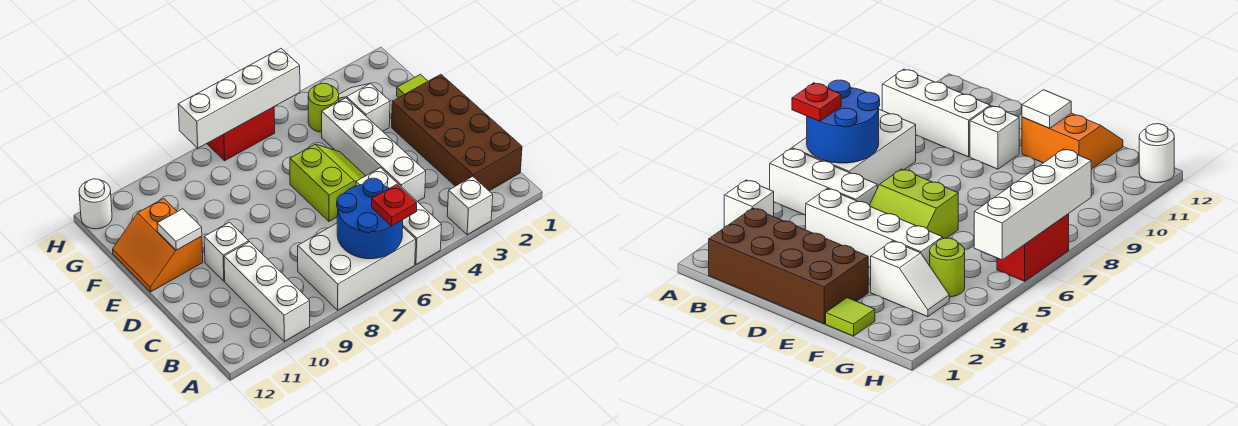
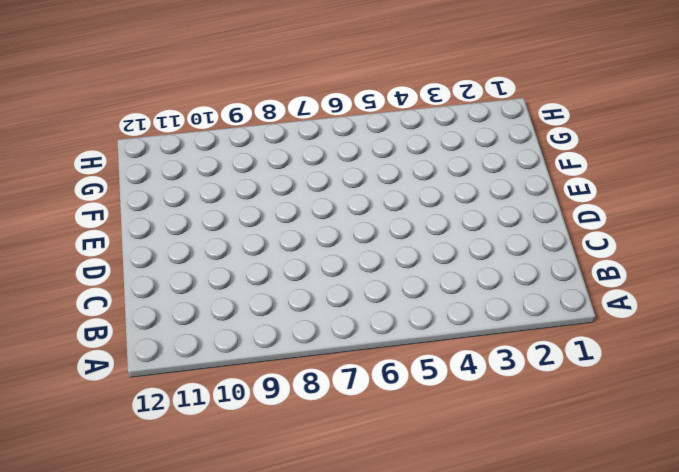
none -> white brick A3 level 1
none -> white brick A5:C5 level 1
none -> white brick A6:B8 level 1

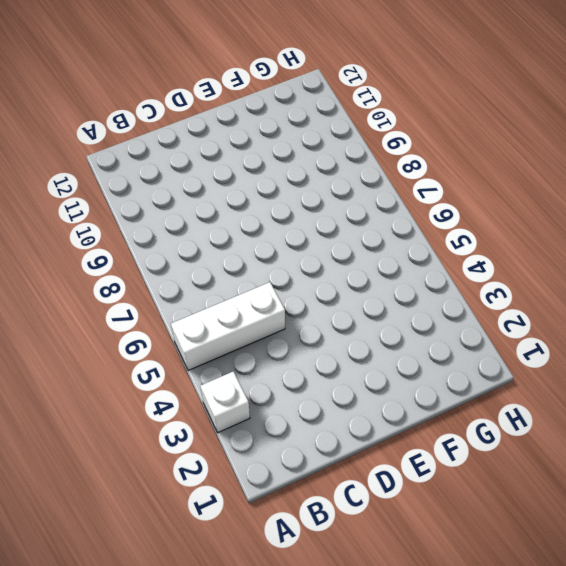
none -> white brick A6:B8 level 1
none -> white brick A10:C10 level 1
none -> brown brick B1:E2 level 1

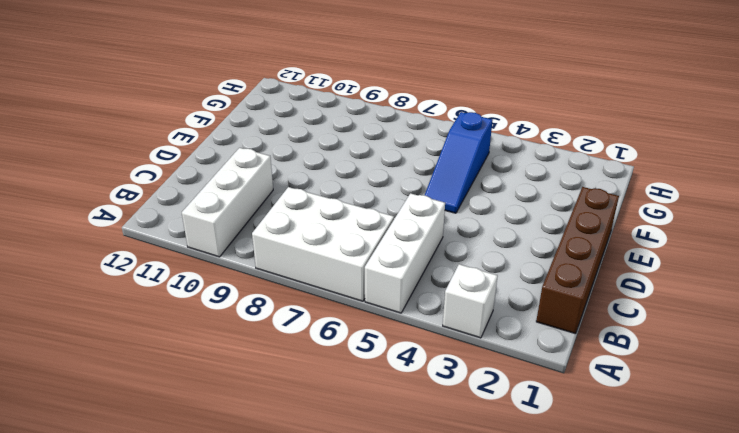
brown brick B1:E1 level 1 -> brown brick B1:E2 level 1
blue slope E5:G5 level 1 top G -> lime slope D5:E6 level 1 top 6
none -> white brick C4:F4 level 1
none -> white brick D10 level 1
none -> orange slope E11:F12 level 1 top 11

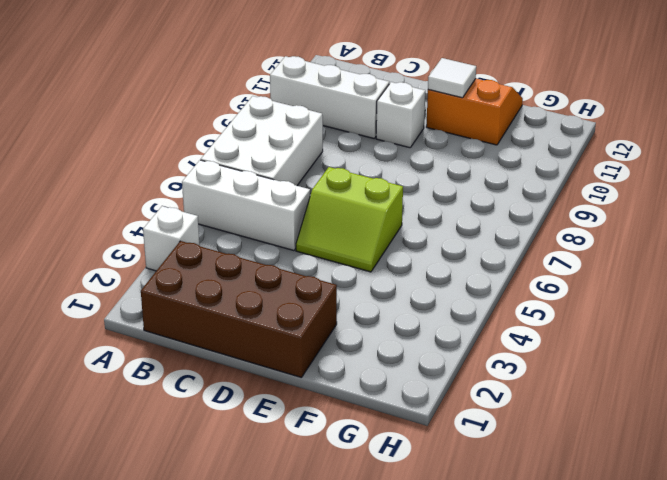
none -> white brick C4:F4 level 1
none -> lime tile F1 level 1
none -> white slope F3:G3 level 1 top F

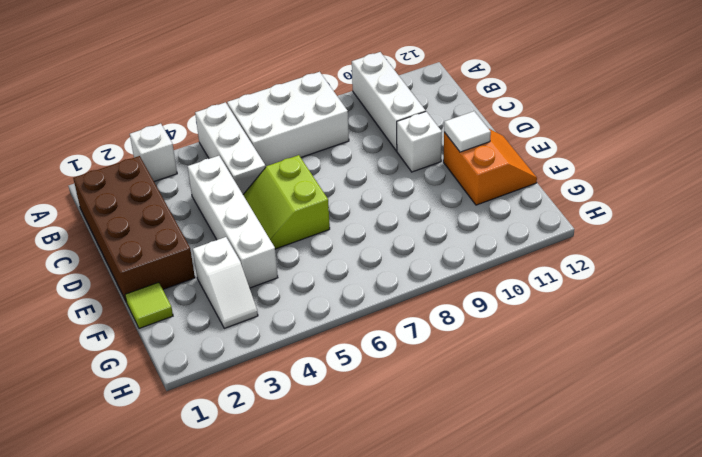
none -> lime round brick G4 level 1
none -> red brick H6:H7 level 1
none -> white round brick H12 level 1

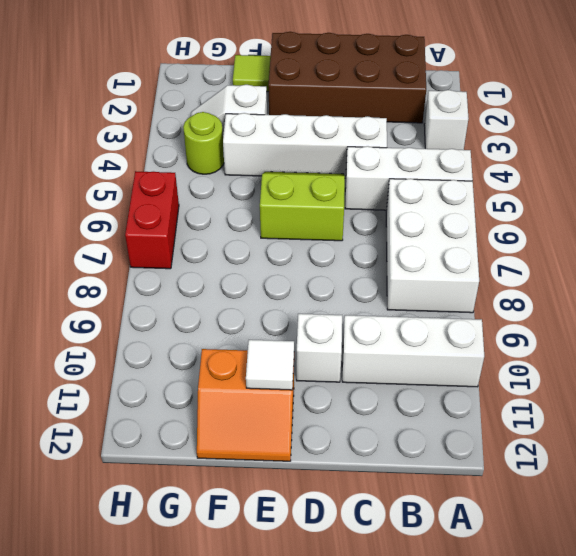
none -> white round brick H12 level 1
none -> blue round brick A6:B7 level 2
none -> white brick H5:H8 level 2

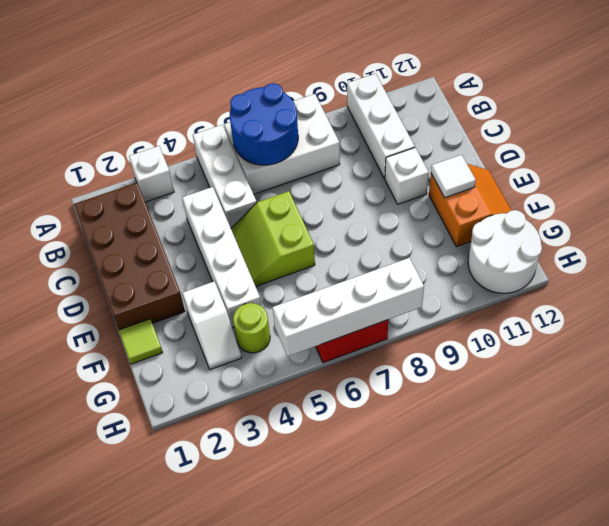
white round brick G11:H12 level 1 -> white round brick H12 level 1
none -> red plate A6 level 3

